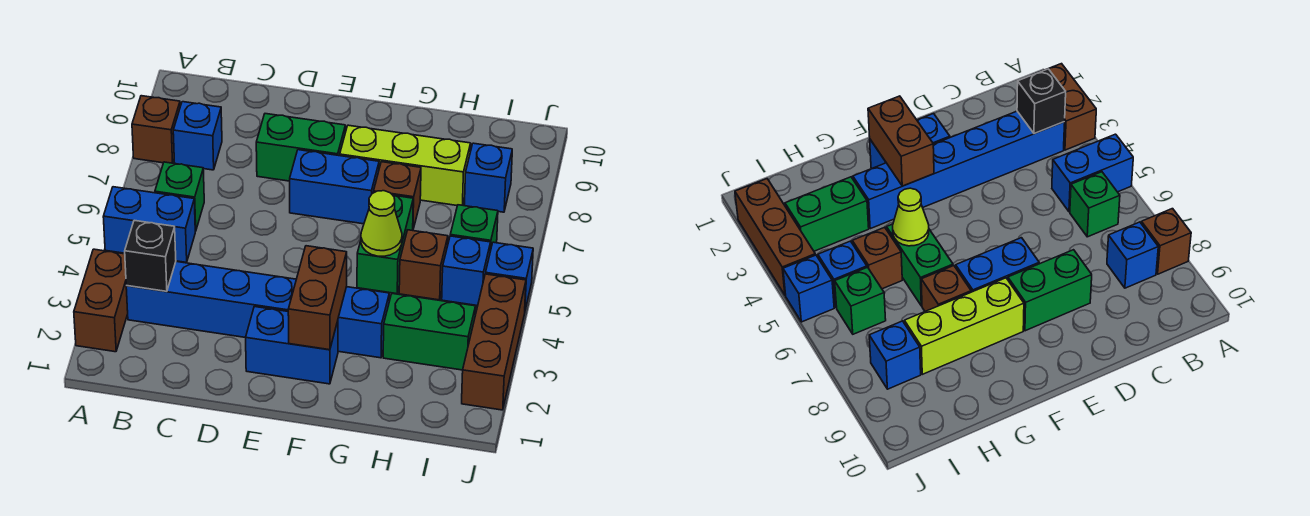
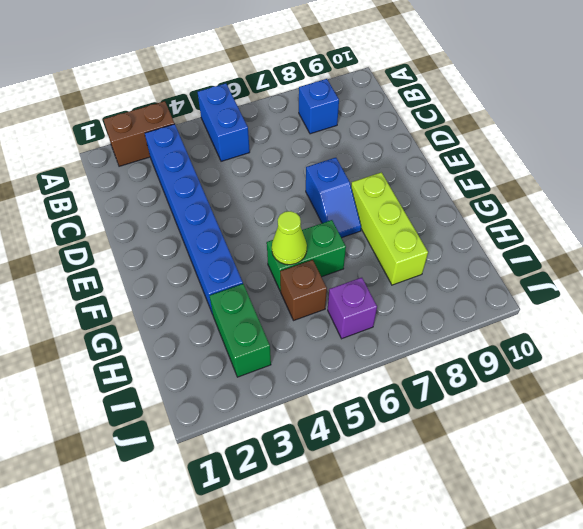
blue slope E7:F7 level 1 top E -> blue brick E7:F7 level 1
purple brick I6 level 1 -> green brick I6 level 1
none -> brown brick A8 level 1
none -> green brick B6 level 1
none -> green brick D8:E8 level 1

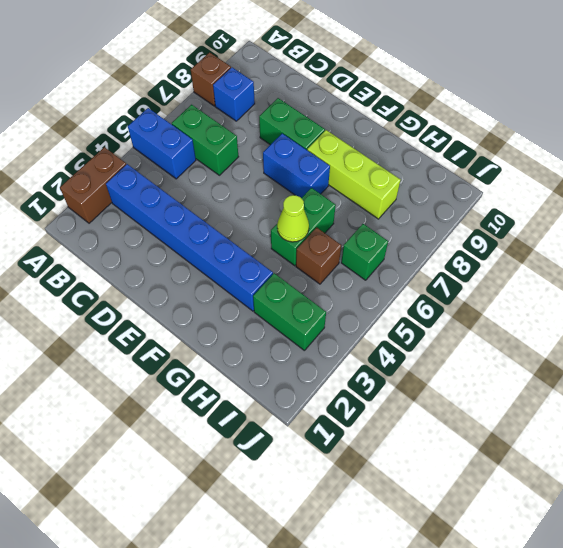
green brick B6:C6 level 1 -> green brick B6 level 1
none -> blue brick E2:F2 level 1
none -> brown brick G7 level 1
none -> blue brick I5 level 1

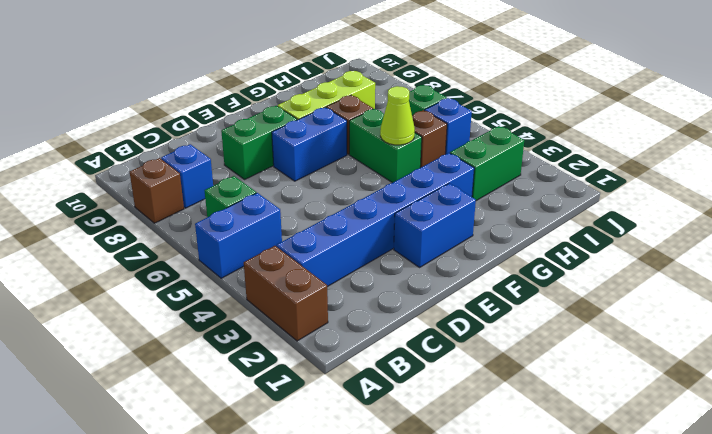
none -> blue brick I8 level 1
none -> brown brick J2:J4 level 1
none -> blue brick J5 level 1

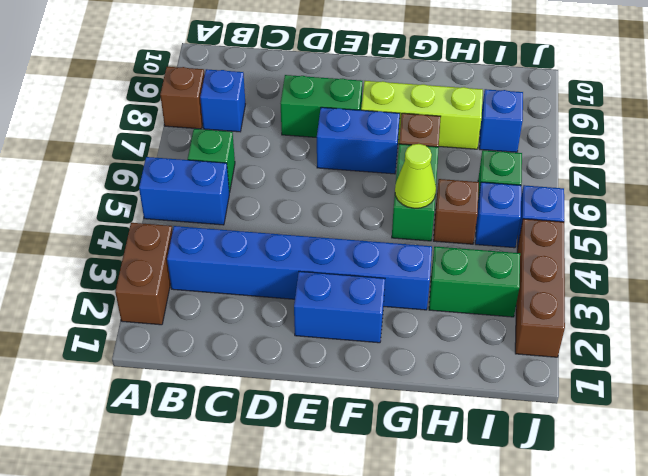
none -> black brick B3 level 2
none -> brown brick F2:F3 level 2

